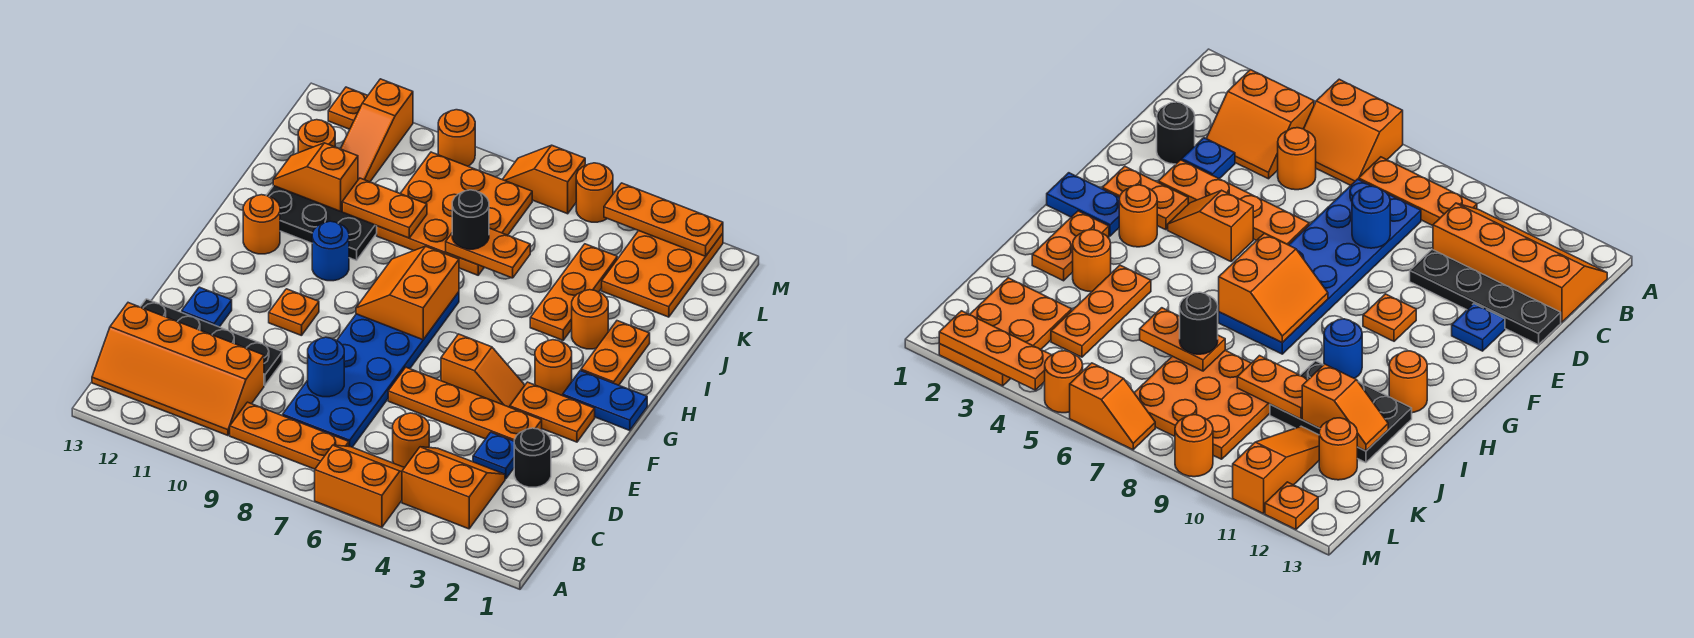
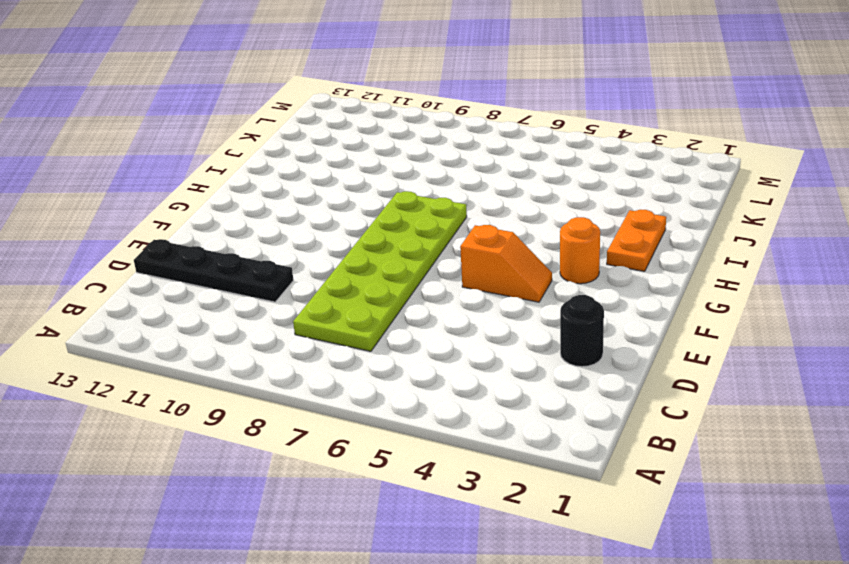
lime plate C7:H8 level 1 -> blue plate C7:H8 level 1
none -> orange slope A5:B6 level 1 top A
none -> orange slope B3:C4 level 1 top B
none -> orange plate B7:B9 level 1
none -> orange slope B10:C13 level 1 top C

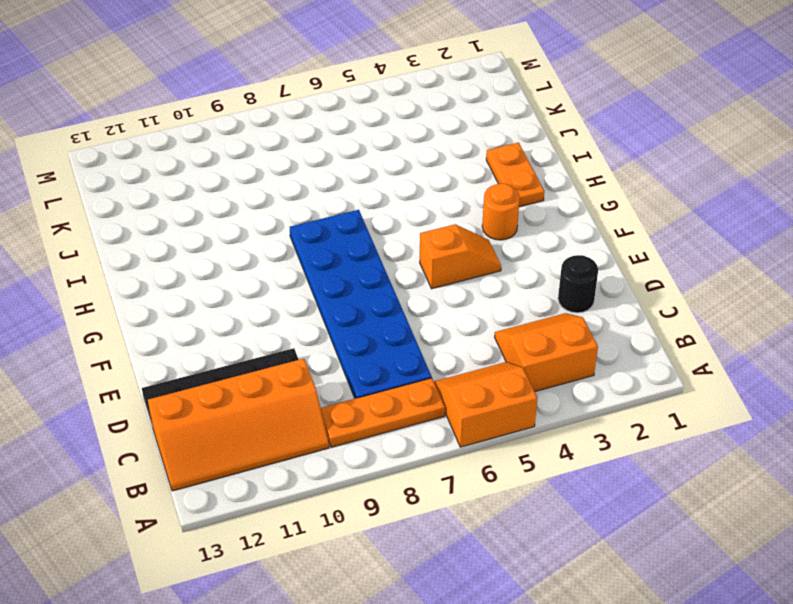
none -> orange round brick C5 level 1
none -> blue plate D3 level 1
none -> orange plate E3:E6 level 1
none -> blue plate E12 level 1

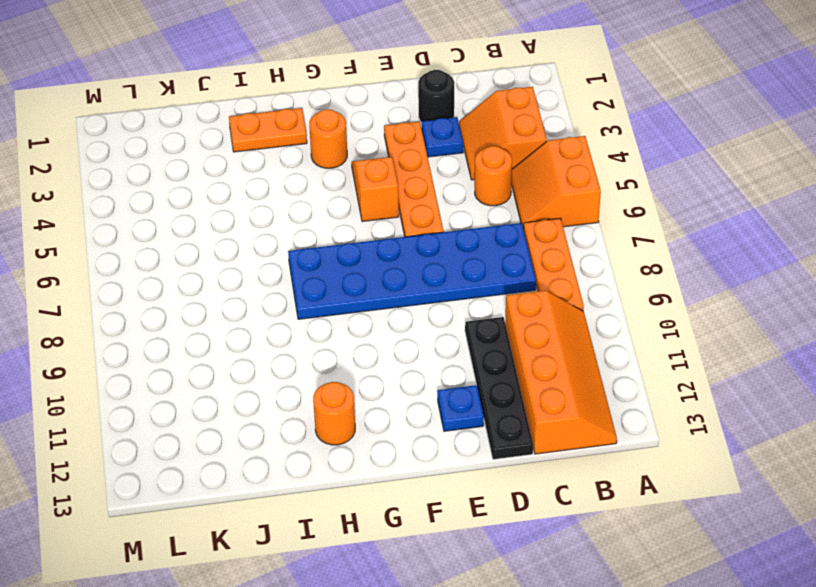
none -> orange plate F2:F3 level 1
none -> orange plate F10 level 1
none -> blue plate G1:G2 level 1
none -> blue round brick H10 level 1

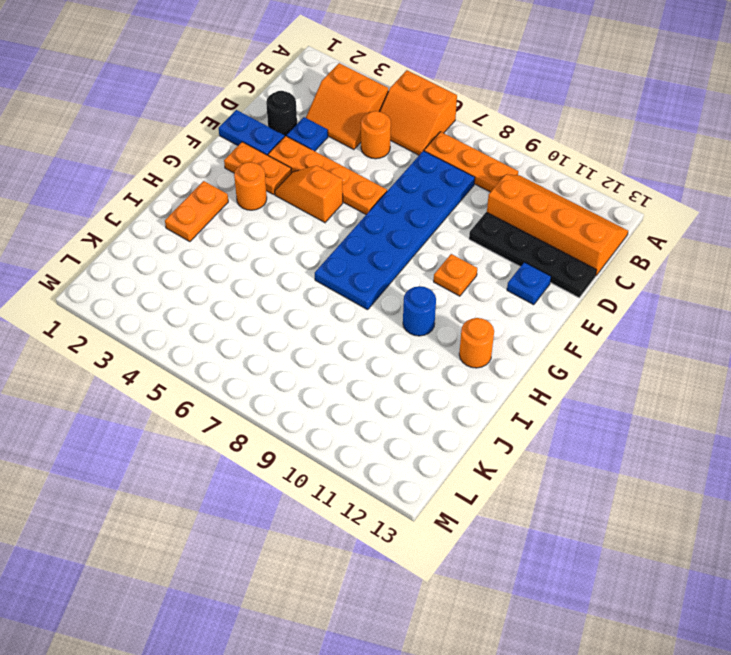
blue plate E1:E2 level 1 -> blue plate G1:G2 level 1
none -> orange round brick I3 level 1
none -> orange plate I4:K4 level 1
none -> black plate I10:J12 level 1
none -> orange plate J7:L9 level 1

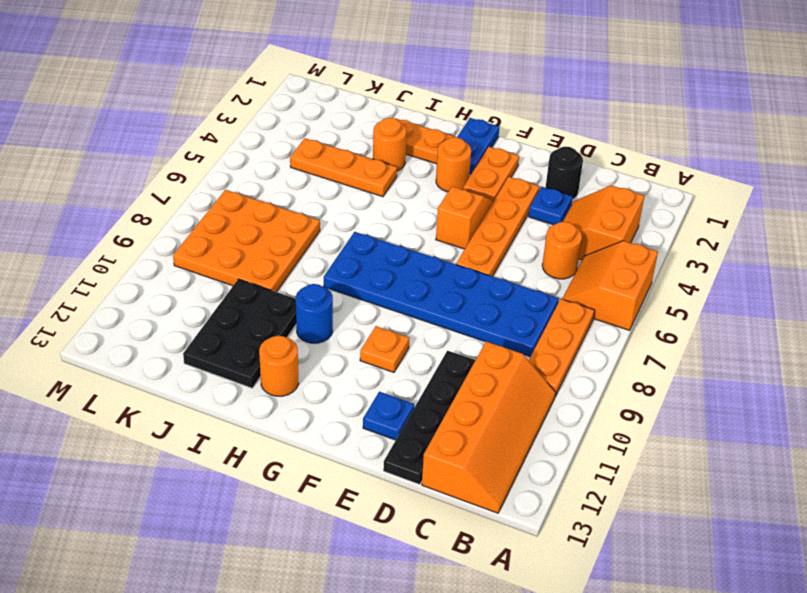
none -> orange plate K2:M3 level 1
none -> orange slope K11:M11 level 1 top M
none -> orange round brick K12 level 1
none -> orange round brick M5 level 1

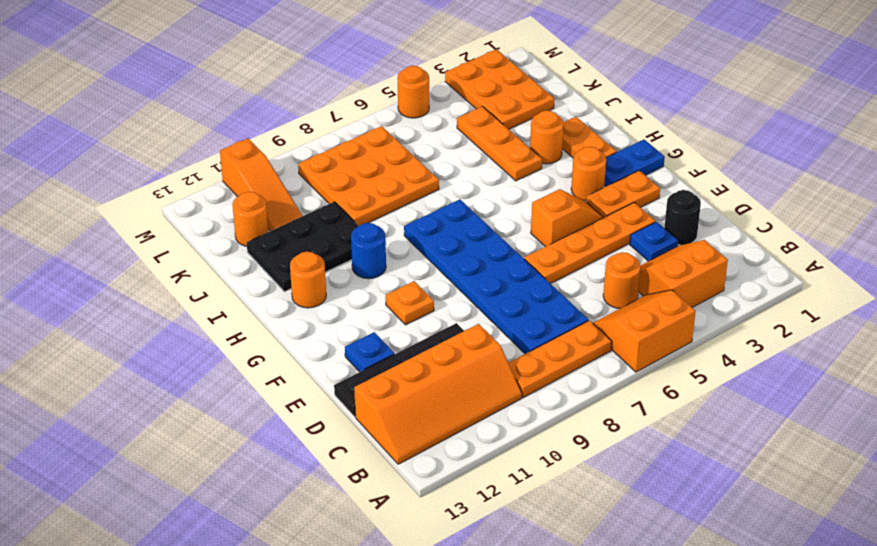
none -> orange slope M6:M7 level 1 top 6
none -> orange round brick M9 level 1
none -> orange plate M12 level 1
none -> blue round brick D8 level 2

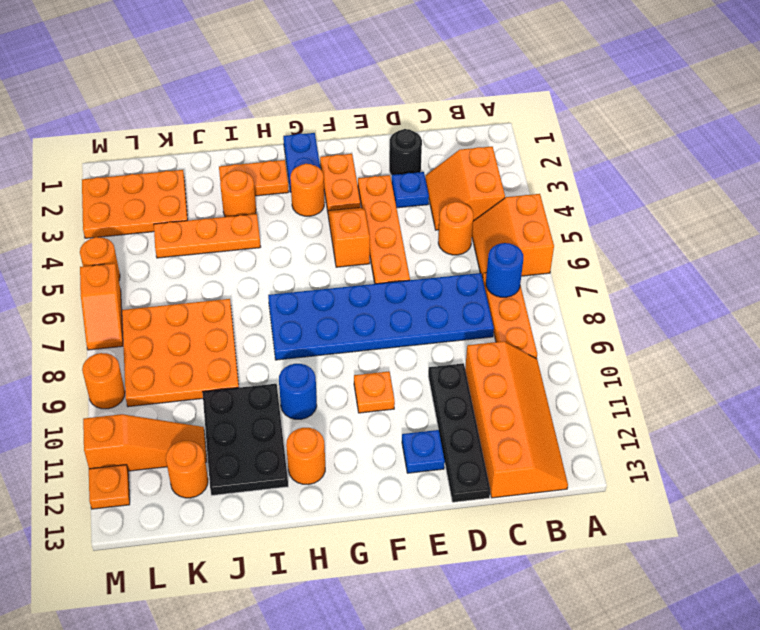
blue round brick B7 level 2 -> blue round brick D8 level 2
none -> orange slope G7:H8 level 2 top 7
none -> orange plate J6:J7 level 2
none -> orange plate J9:J10 level 2
none -> orange slope J11:J12 level 2 top 11

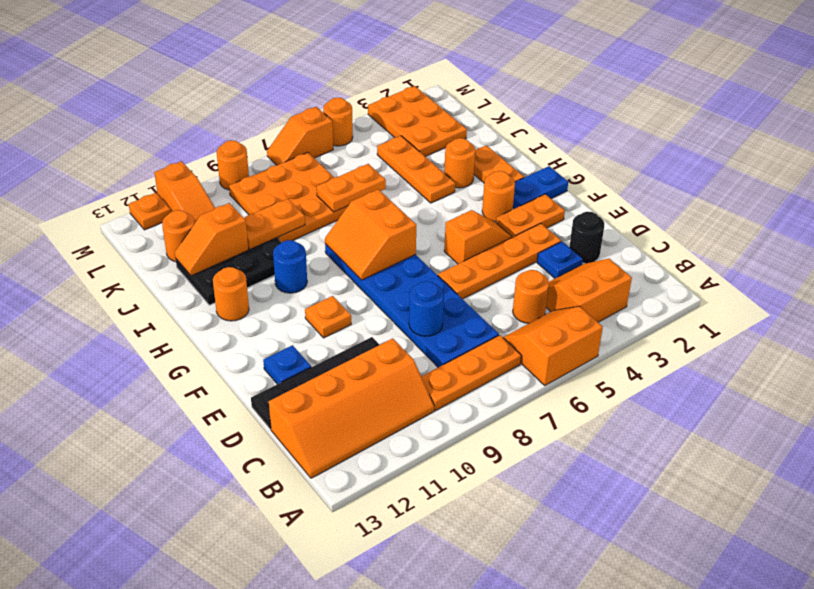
none -> orange plate M2:M4 level 2
none -> black round brick J7 level 3

